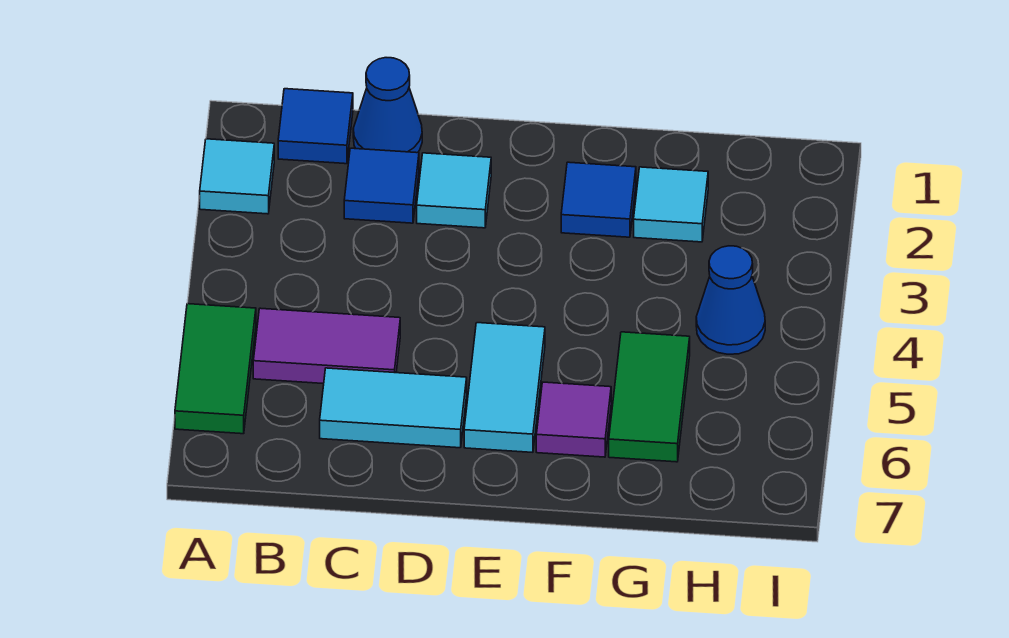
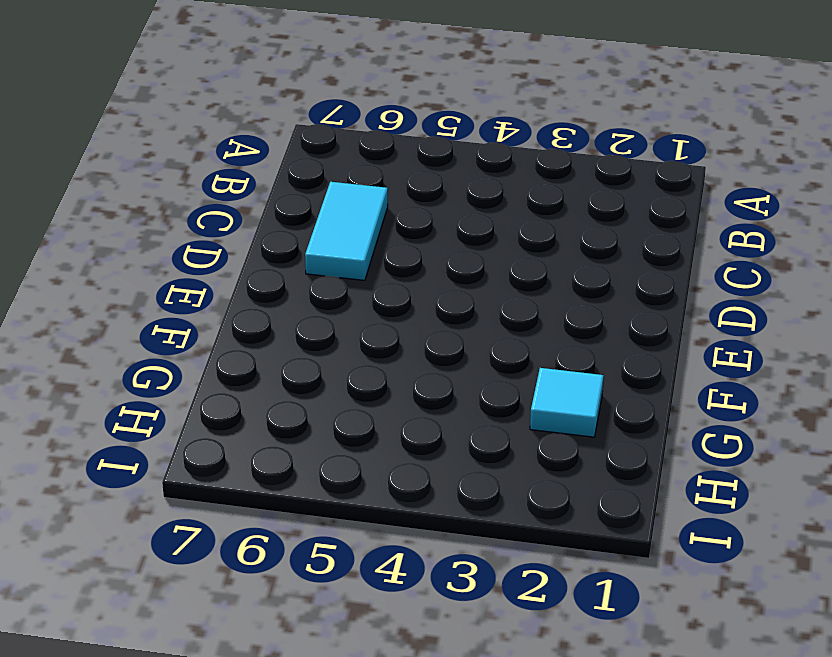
none -> cyan tile A2 level 1
none -> green tile A5:A6 level 1
none -> blue tile B1 level 1

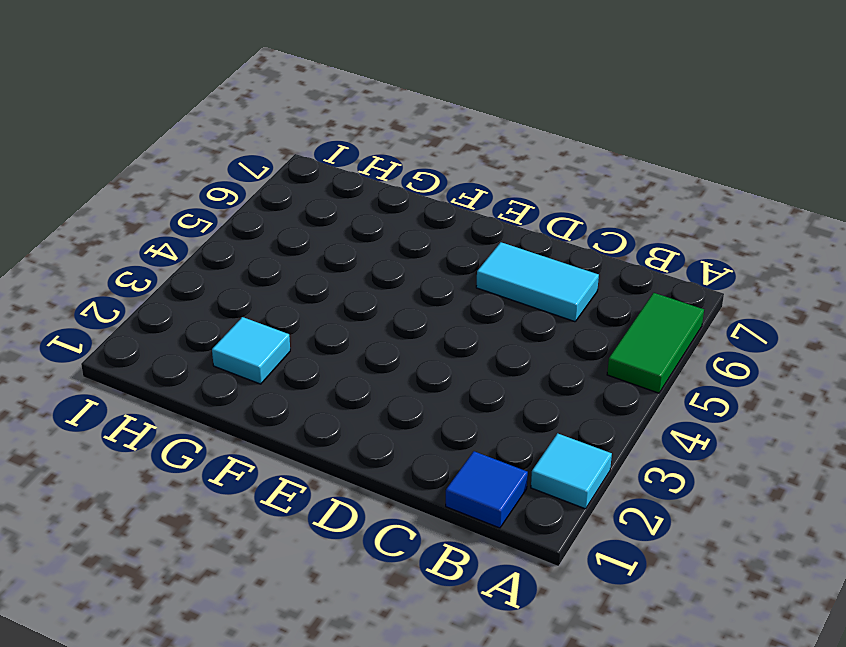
none -> purple tile B5:C5 level 1
none -> blue cone C1 level 1
none -> blue tile C2 level 1

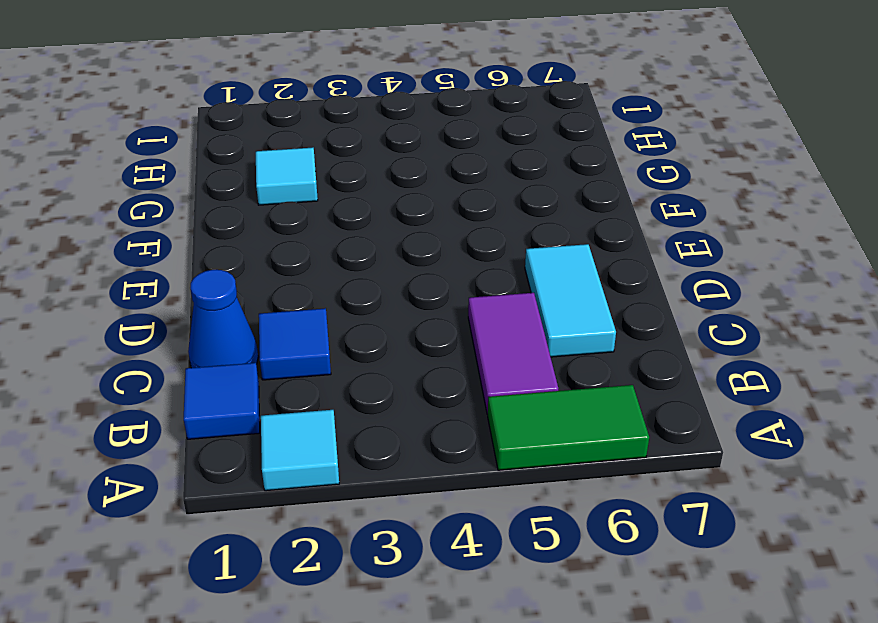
none -> cyan tile D2 level 1
none -> cyan tile E5:E6 level 1
none -> blue tile F2 level 1

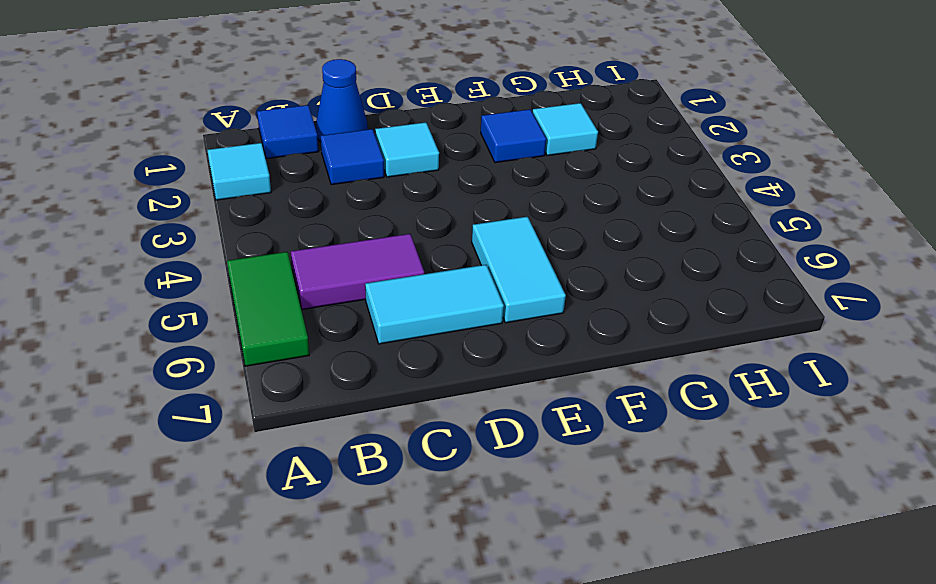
none -> purple tile F6 level 1
none -> green tile G5:G6 level 1
none -> blue cone H4 level 1

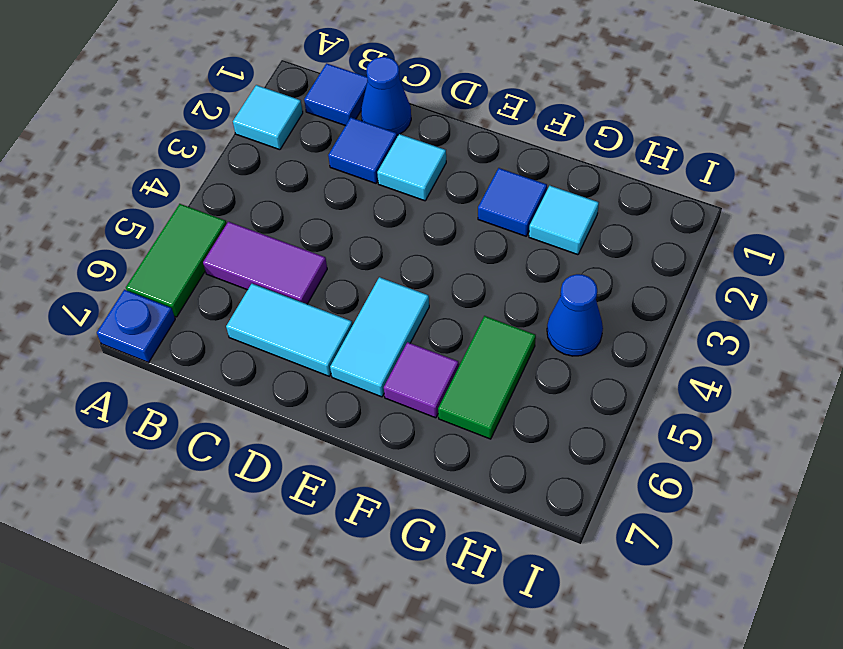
blue plate A7 level 1 -> none

